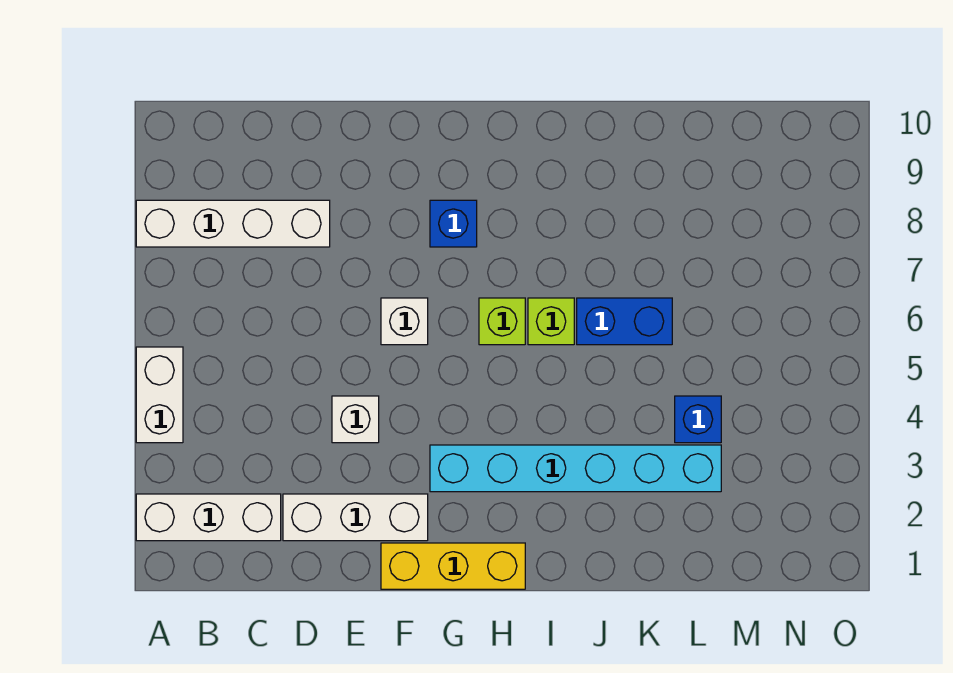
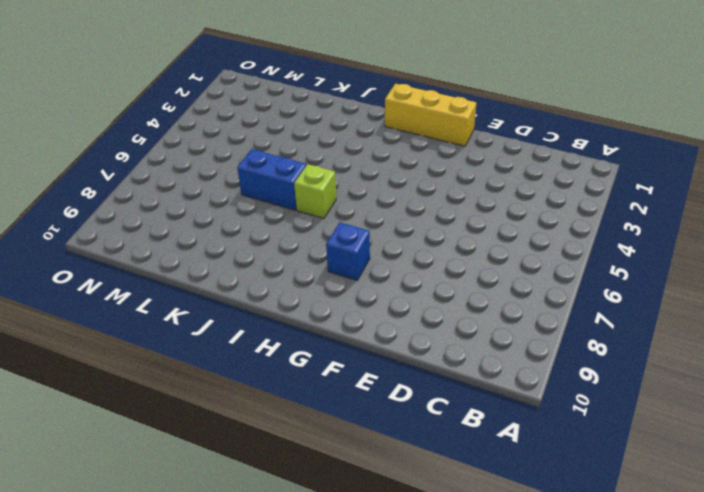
none -> white brick A2:C2 level 1
none -> white brick A4:A5 level 1
none -> white brick A8:D8 level 1

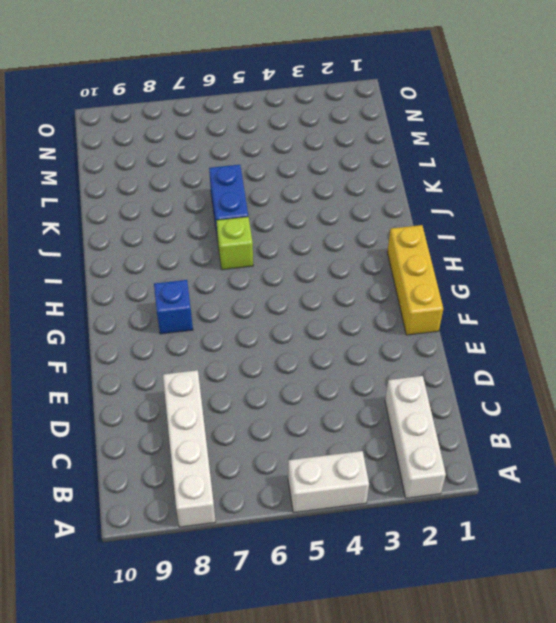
none -> white brick D2:F2 level 1
none -> white brick E4 level 1
none -> white brick F6 level 1

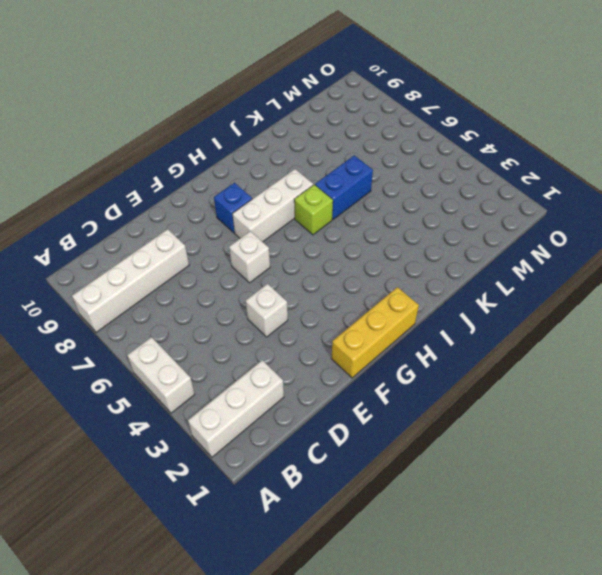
white brick G7:I7 level 1 -> white brick D2:F2 level 1
none -> cyan brick G3:L3 level 1
none -> lime brick H6 level 1
none -> blue brick L4 level 1

